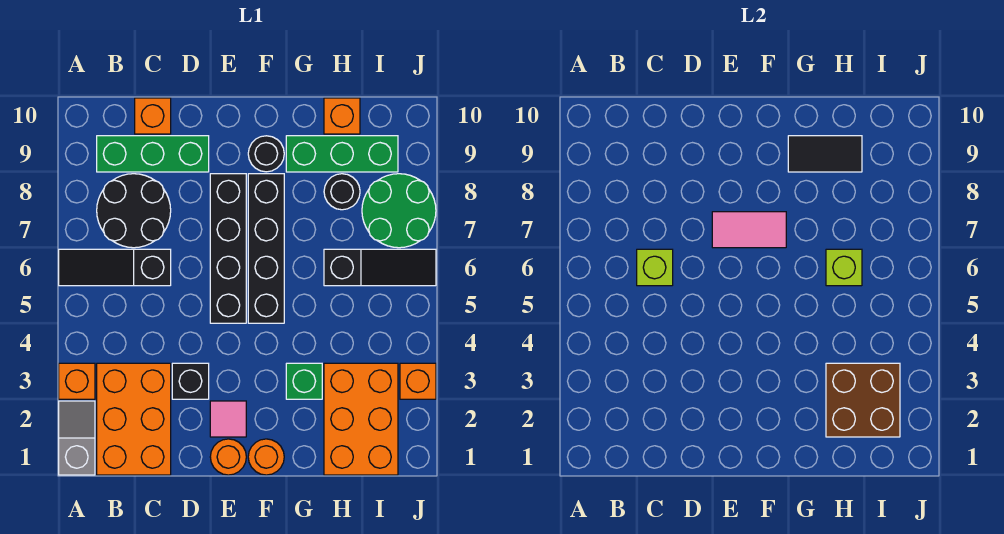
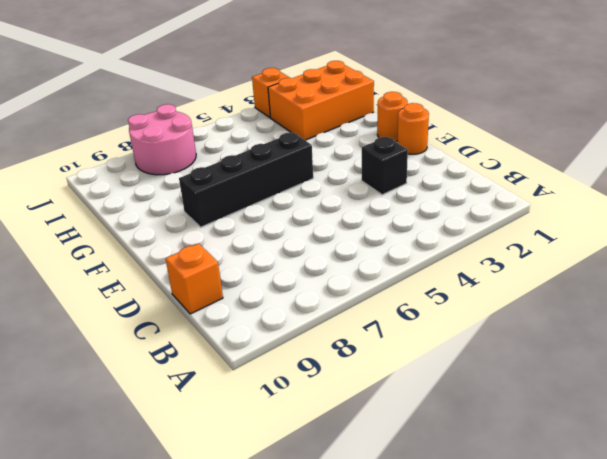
pink round brick I7:J8 level 1 -> green round brick I7:J8 level 1
none -> grey slope A1:A2 level 1 top 1
none -> orange brick A3 level 1
none -> black slope A6:C6 level 1 top C

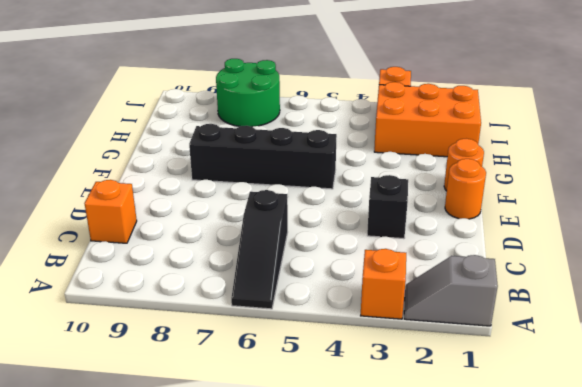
none -> orange brick B1:C3 level 1
none -> black round brick B7:C8 level 1
none -> green brick B9:D9 level 1

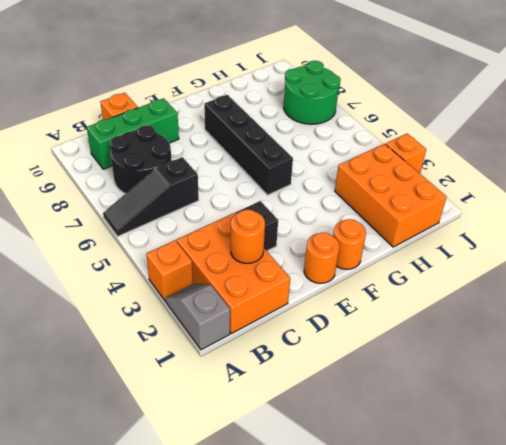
orange round brick C2 level 2 -> none
none -> pink tile E2 level 1
none -> black brick E5:E8 level 1
none -> black round brick F9 level 1

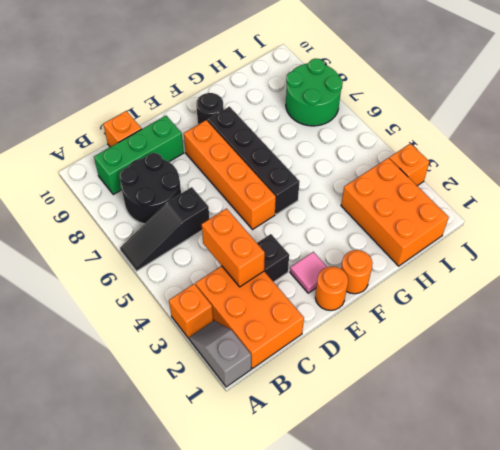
orange brick C3:C4 level 2 -> none
orange brick E5:E8 level 1 -> black brick E5:E8 level 1
none -> green brick G3 level 1
none -> green brick G9:I9 level 1
none -> black slope H6:J6 level 1 top H

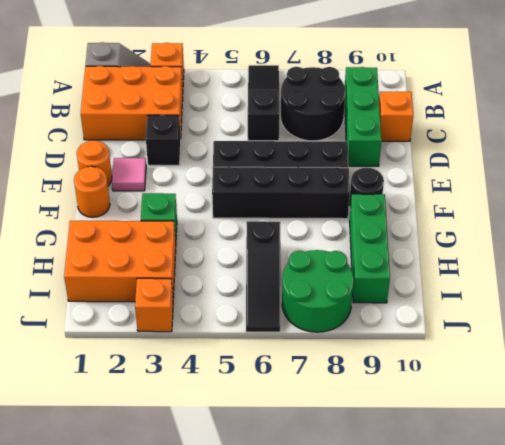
none -> black round brick H8 level 1
none -> orange brick H10 level 1
none -> lime brick C6 level 2

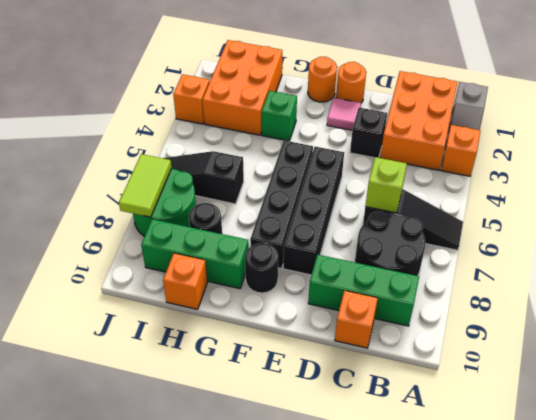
lime tile J7:J8 level 2 -> none
none -> pink tile E7:F7 level 2
none -> black tile G9:H9 level 2
none -> brown brick H2:I3 level 2

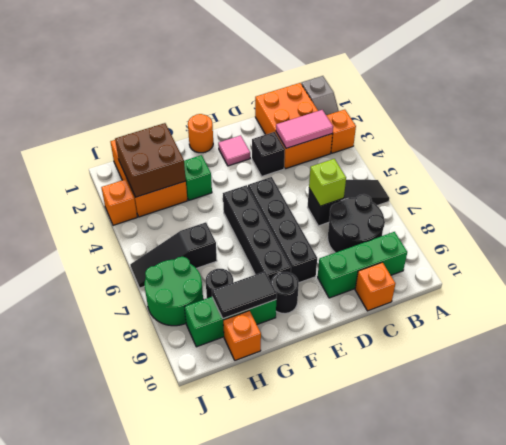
pink tile B3:C3 level 2 -> pink tile E7:F7 level 2
none -> orange round brick E1 level 1
none -> lime brick H6 level 2

